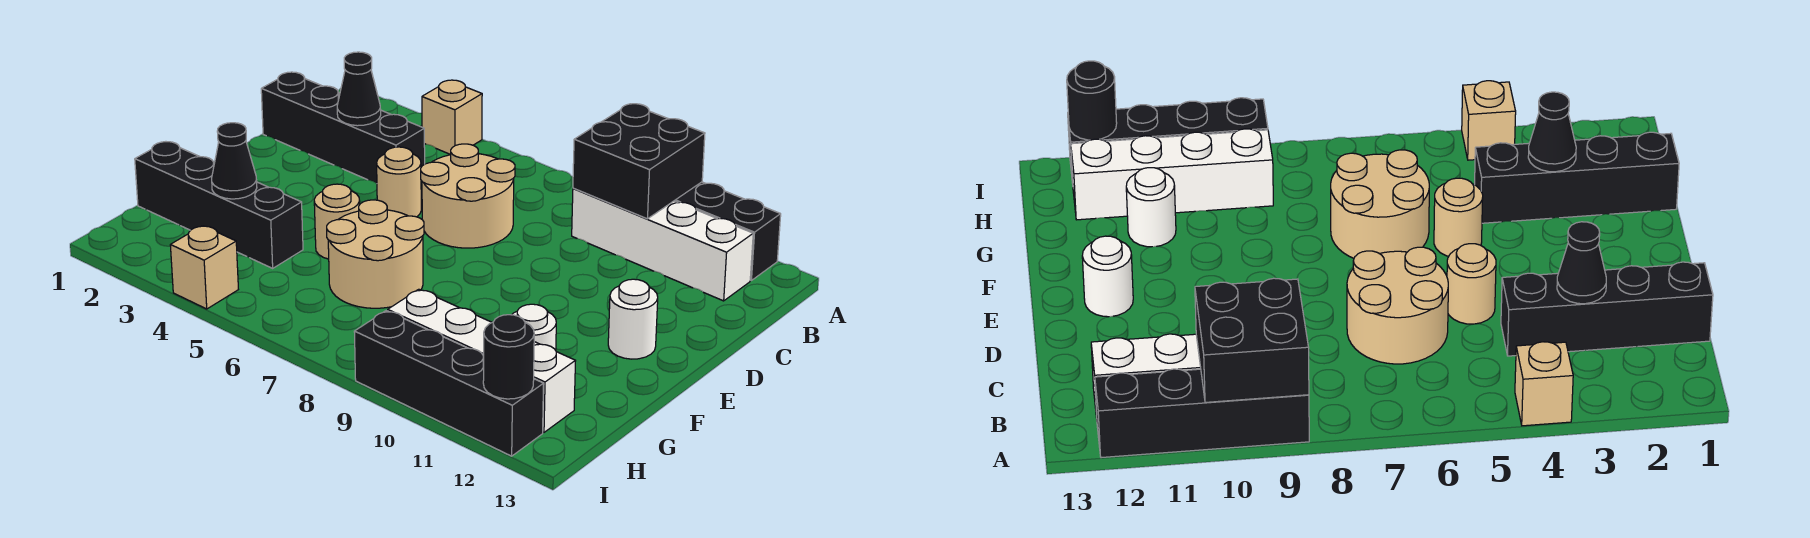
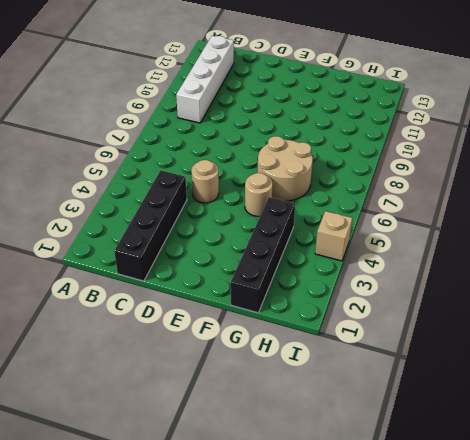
none -> tan brick A4 level 1
none -> black brick A9:A12 level 1
none -> tan round brick C6:D7 level 1

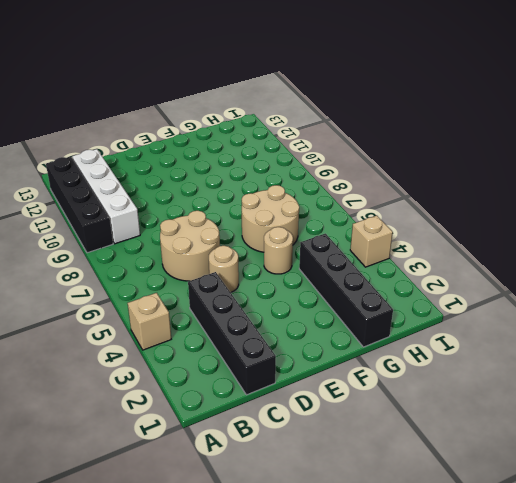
none -> white round brick E12 level 1
none -> white round brick G11 level 1
none -> white brick H9:H12 level 1

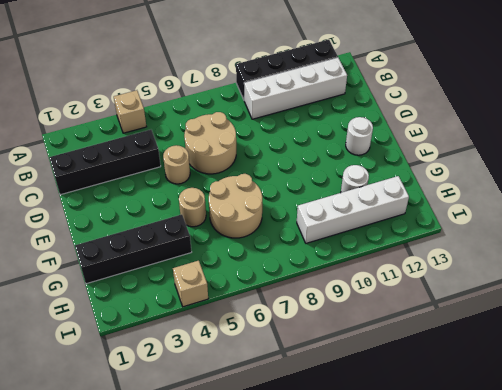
none -> black brick I9:I12 level 1
none -> black brick A9:B10 level 2
none -> black cone C3 level 2

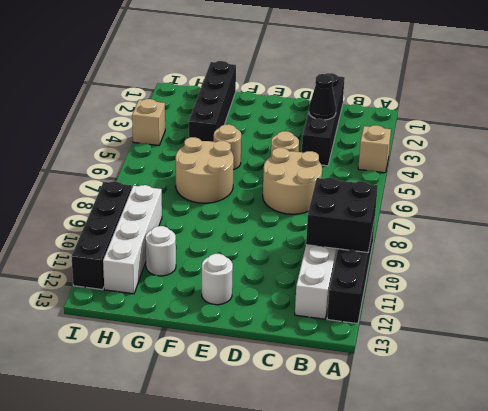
none -> black cone G3 level 2
none -> black round brick I12 level 2

